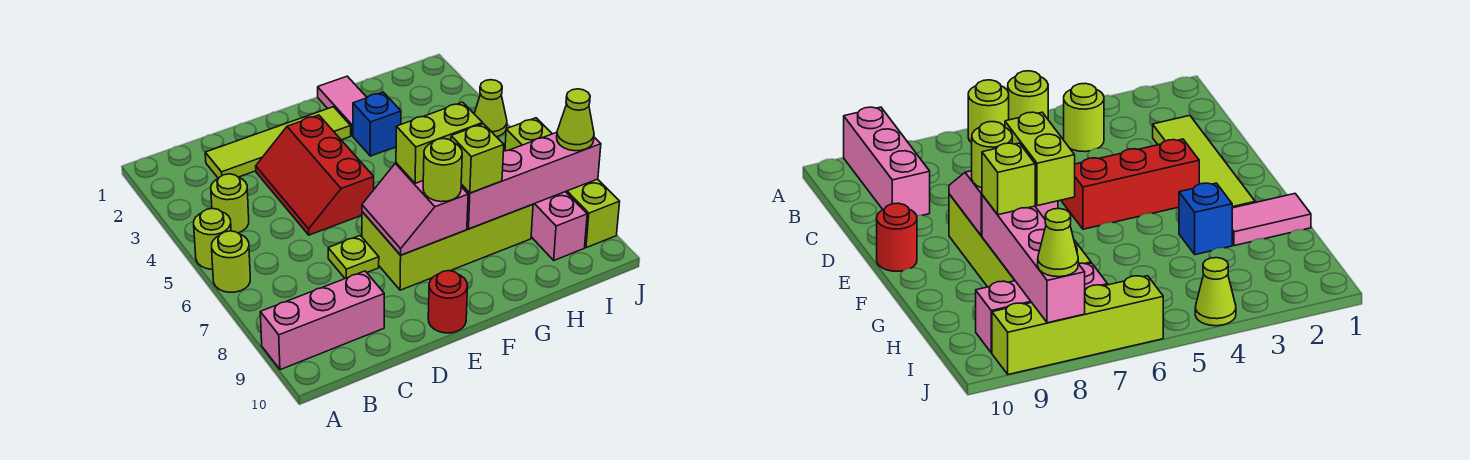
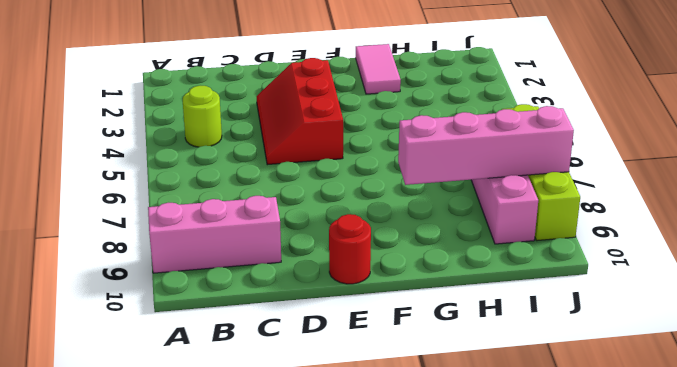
none -> lime round brick A5 level 1
none -> lime round brick A6 level 1
none -> lime tile C2:F2 level 1

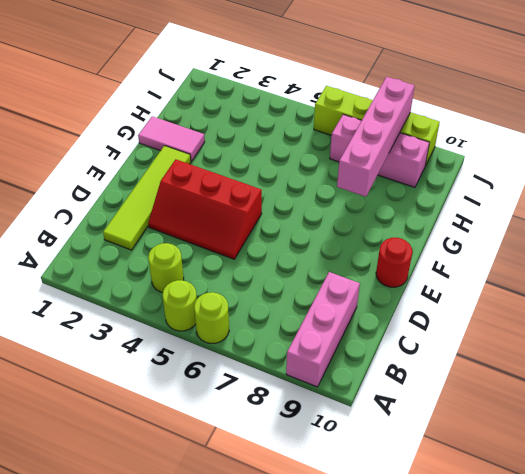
none -> lime plate D7 level 1
none -> lime brick E7:H8 level 1
none -> blue brick G3 level 1

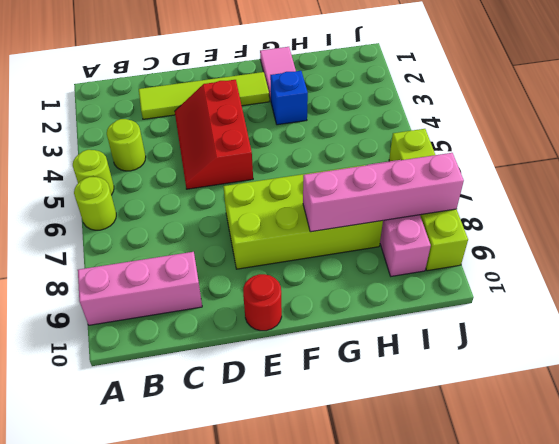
none -> lime plate D7 level 1
none -> lime cone J4 level 1
none -> pink slope E7:F8 level 2 top F

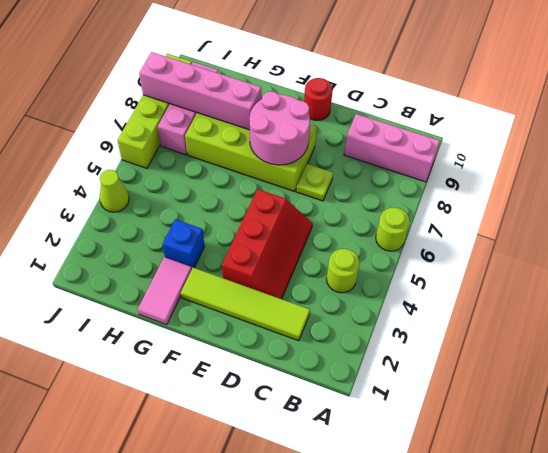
pink round brick E7:F8 level 2 -> pink slope E7:F8 level 2 top F
none -> lime round brick A5 level 1
none -> lime brick F7:G7 level 3
none -> lime round brick F8 level 3

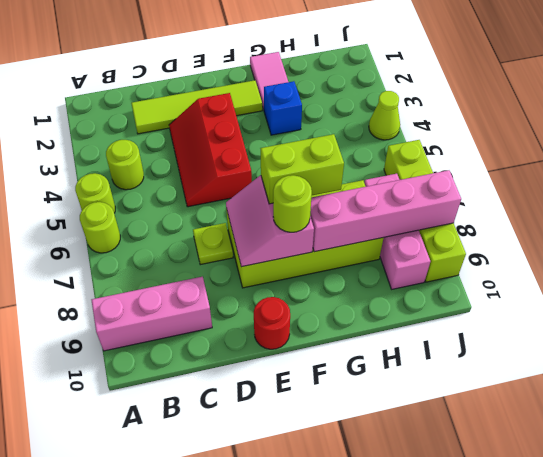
none -> lime brick G8 level 3
none -> lime cone J8 level 3

